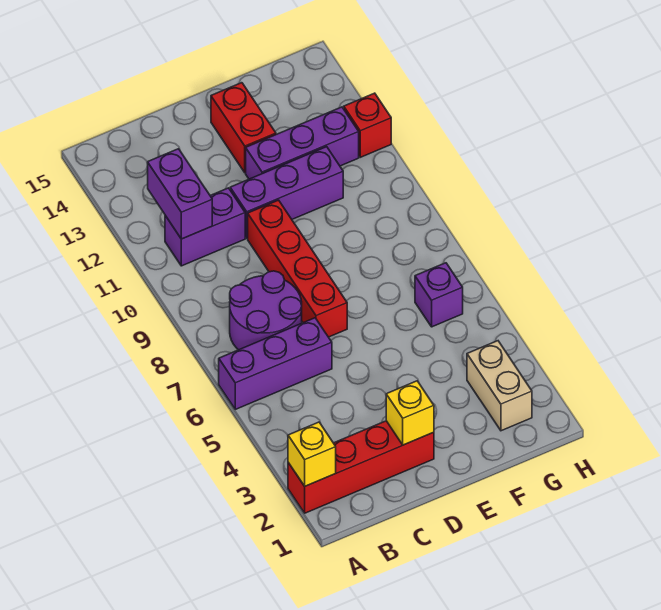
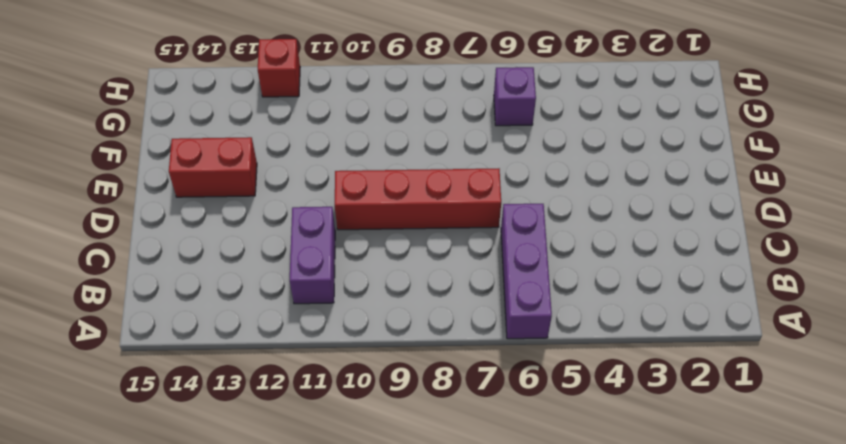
none -> red brick A2:D2 level 1
none -> purple round brick B7:C8 level 1
none -> purple brick D11:F11 level 1

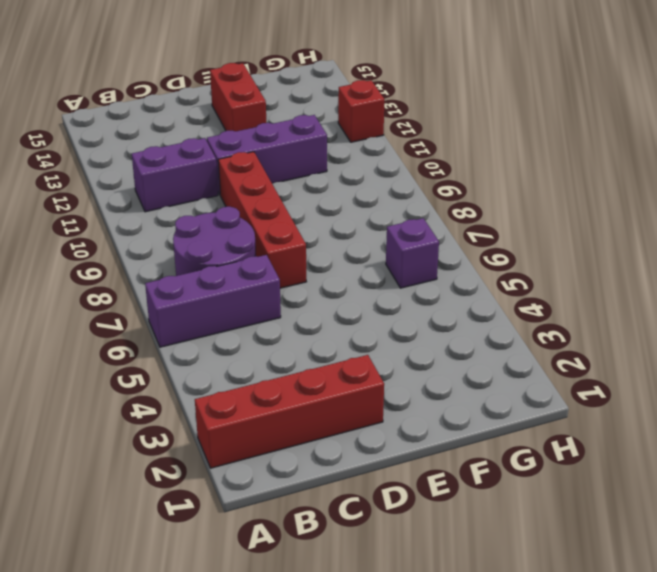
none -> purple brick E12:G12 level 1
none -> tan brick G2:G3 level 1
none -> yellow brick A2 level 2

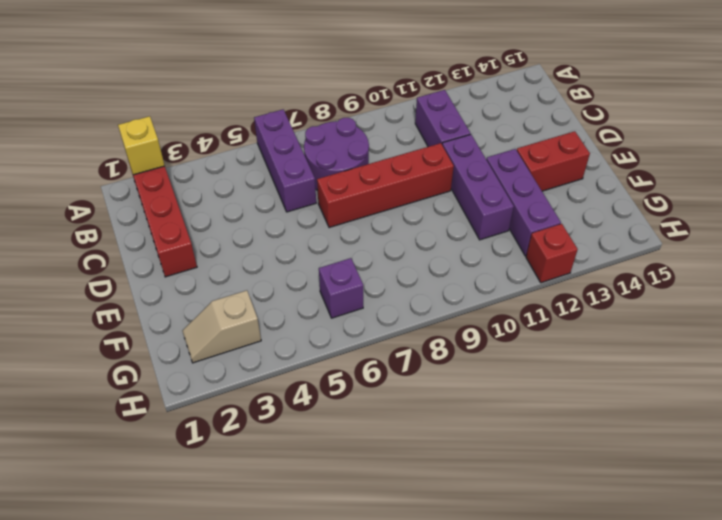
tan slope G2:G3 level 1 top 3 -> tan brick G2:G3 level 1
none -> purple brick B11:B12 level 2
none -> yellow brick D2 level 2

